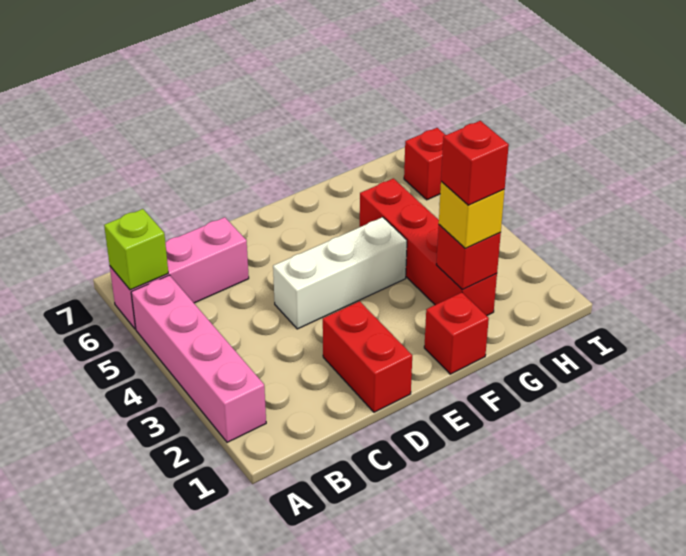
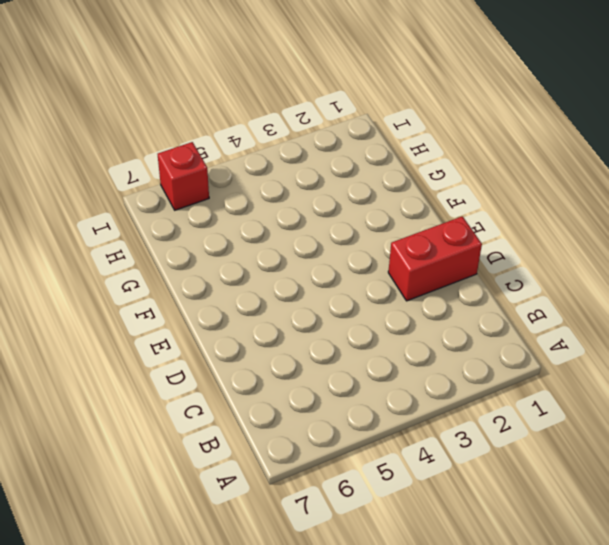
none -> pink brick A2:A5 level 1
none -> pink brick A6:C6 level 1

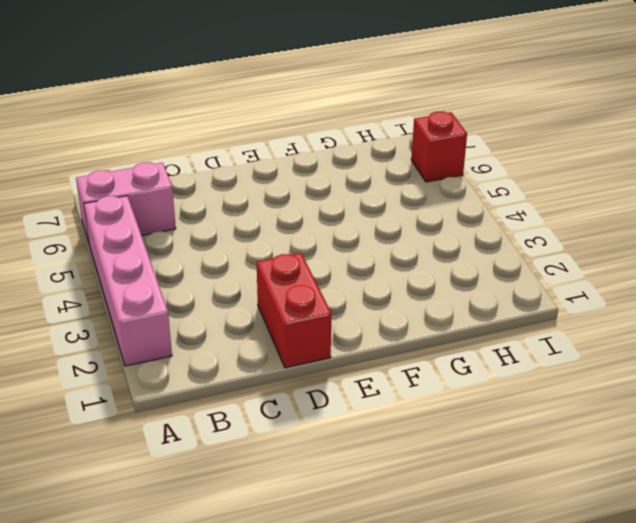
pink brick A6:B6 level 1 -> pink brick A6:C6 level 1
none -> white brick D4:F4 level 1
none -> red brick F1 level 1

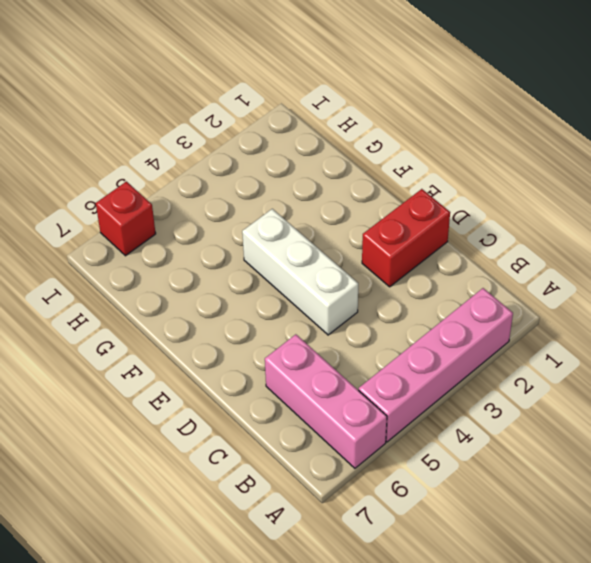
none -> red brick F1 level 1
none -> red brick G2:G5 level 1

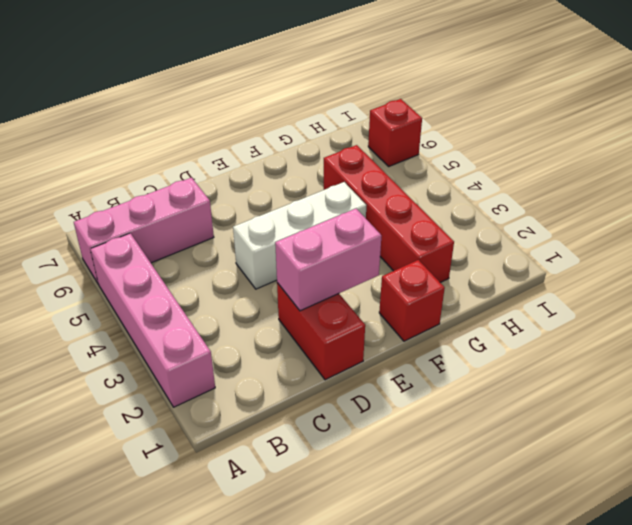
pink brick D2:E2 level 2 -> none
none -> lime brick A6 level 2
none -> red brick G2 level 2

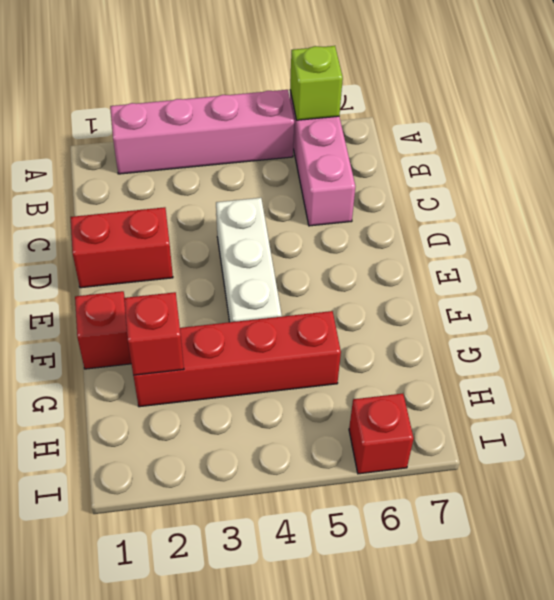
none -> yellow brick G2 level 3
none -> red brick G2 level 4

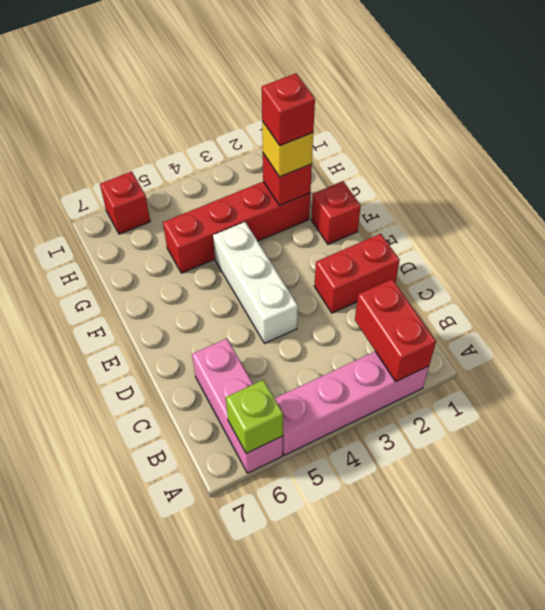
red brick A2:B2 level 2 -> none

